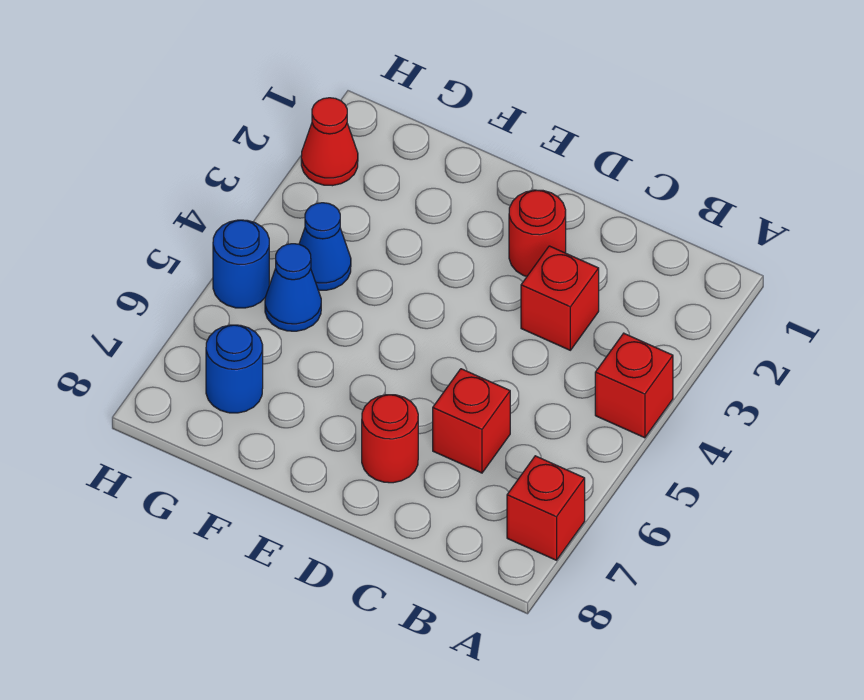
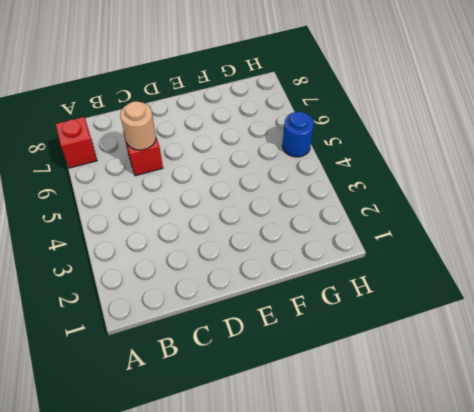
tan round brick C6 level 2 -> none
none -> red brick A4 level 1
none -> red brick C3 level 1

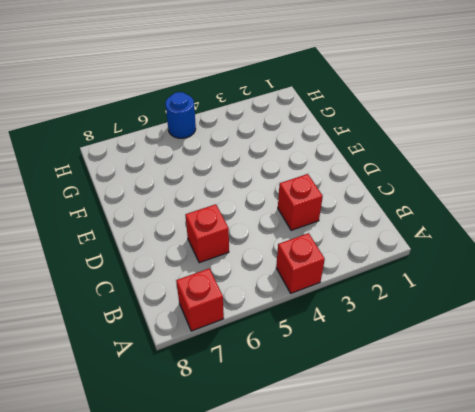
none -> red round brick D2 level 1
none -> red round brick D7 level 1

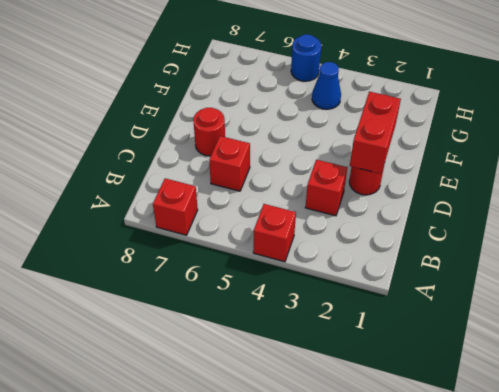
red brick D2:E2 level 2 -> none
none -> blue cone G5 level 1
none -> blue round brick G7 level 1

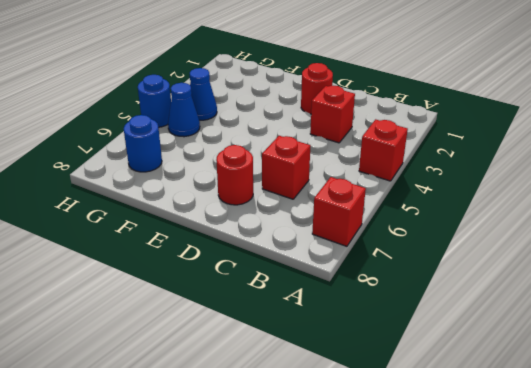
none -> red cone H2 level 1

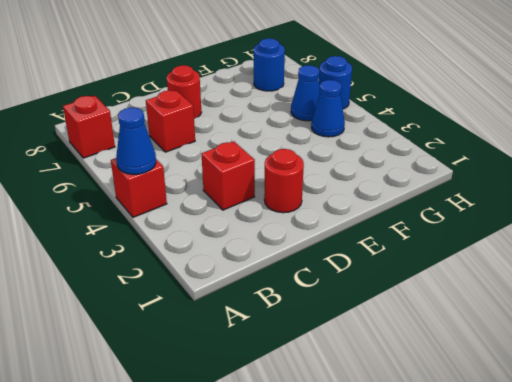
blue cone A4 level 2 -> none
none -> red cone H2 level 1

